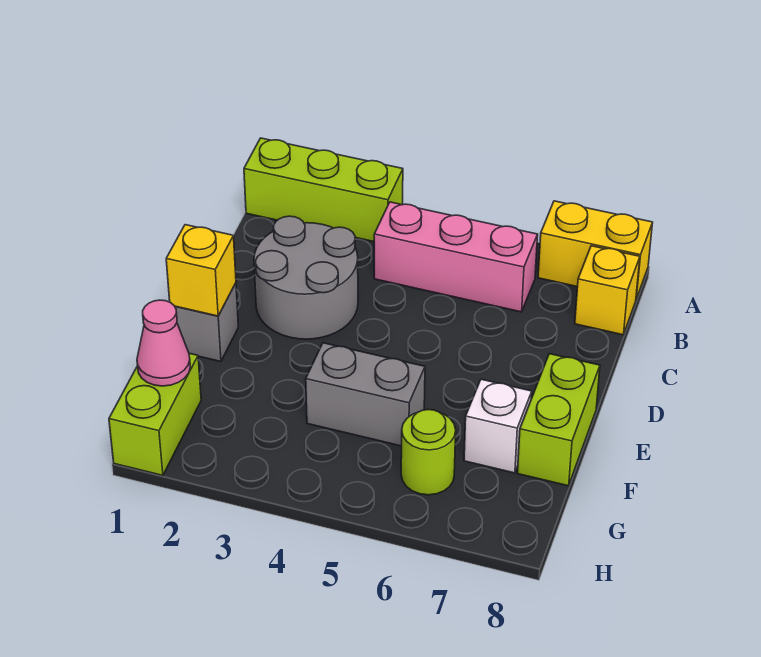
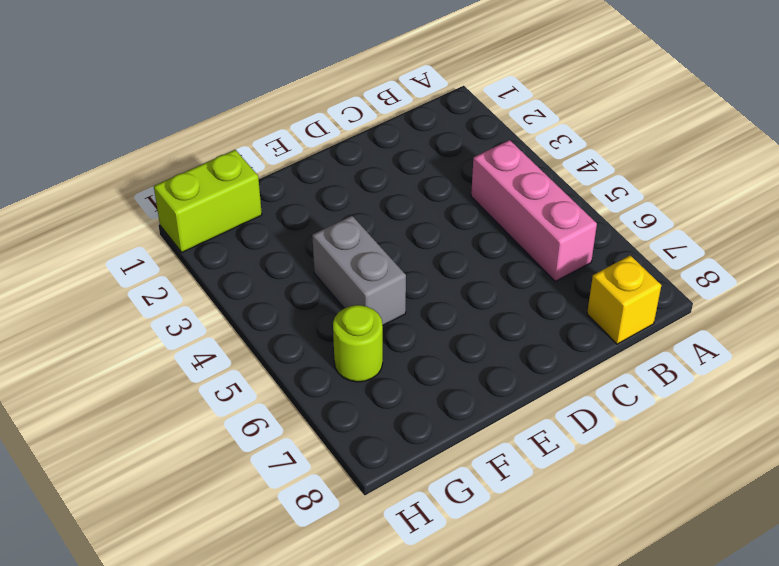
none -> lime brick A1:A3 level 1
none -> yellow brick A7:A8 level 1
none -> grey round brick C2:D3 level 1

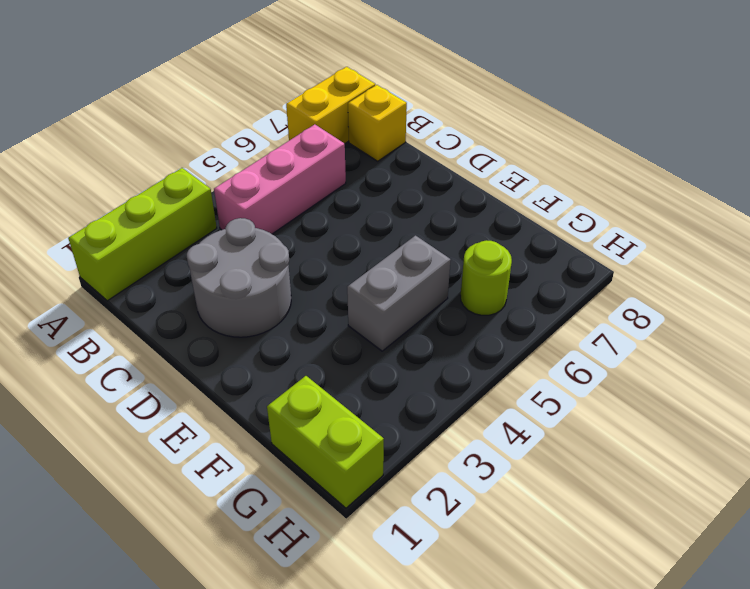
none -> grey brick E1 level 1
none -> lime brick E8:F8 level 1
none -> white brick F7 level 1

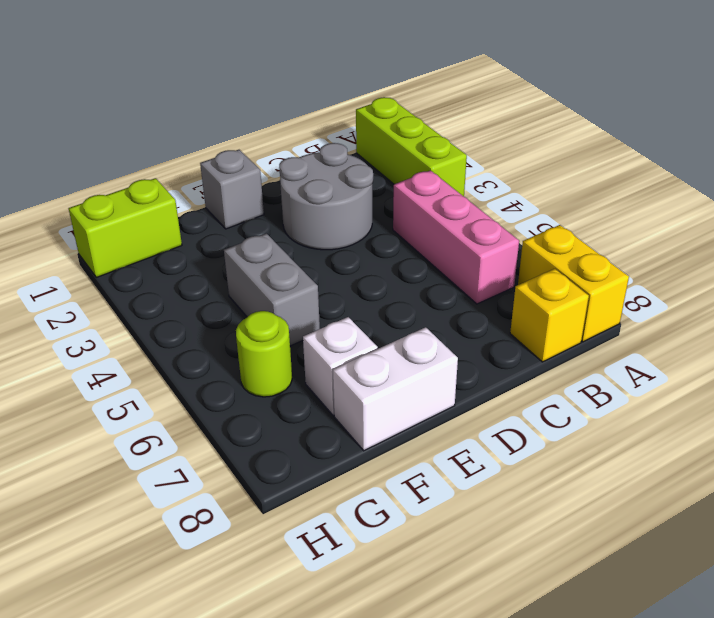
white brick E8:F8 level 1 -> lime brick E8:F8 level 1
none -> yellow brick E1 level 2
none -> pink cone G1 level 2

